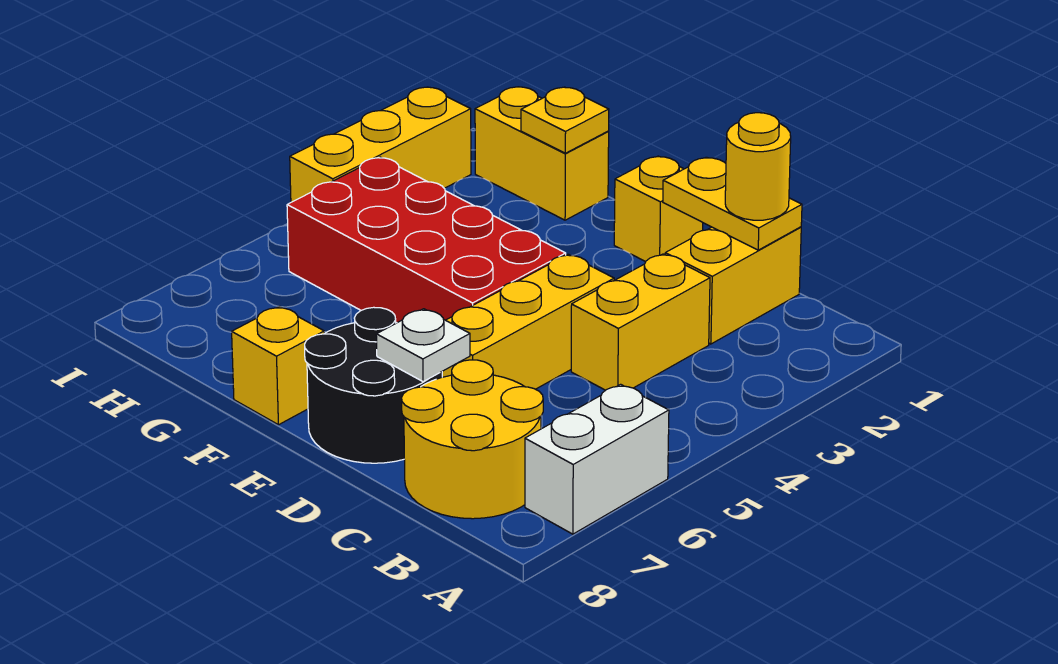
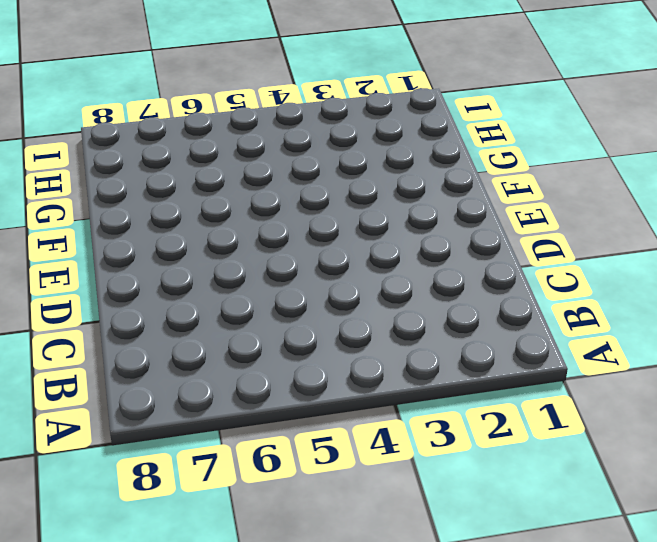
none -> white brick A6:A7 level 1
none -> yellow round brick B7:C8 level 1
none -> yellow brick C1:C2 level 1

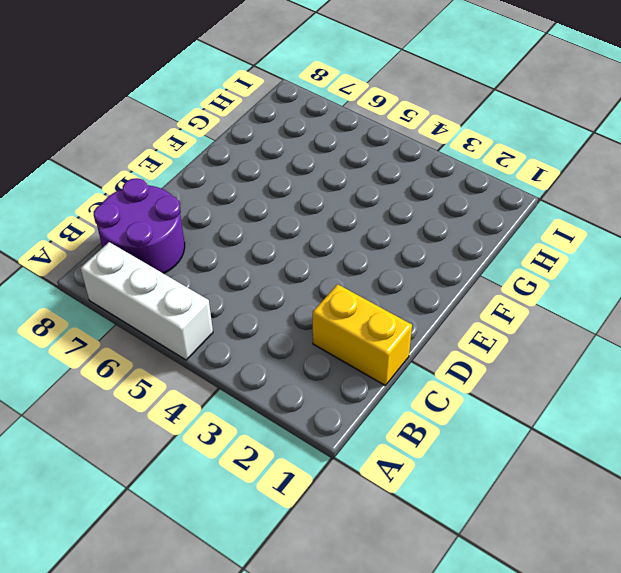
white brick A5:A7 level 1 -> white brick A6:A7 level 1
purple round brick B7:C8 level 1 -> yellow round brick B7:C8 level 1
none -> yellow brick C3:C4 level 1
none -> yellow brick D4:D6 level 1
none -> black round brick D7:E8 level 1

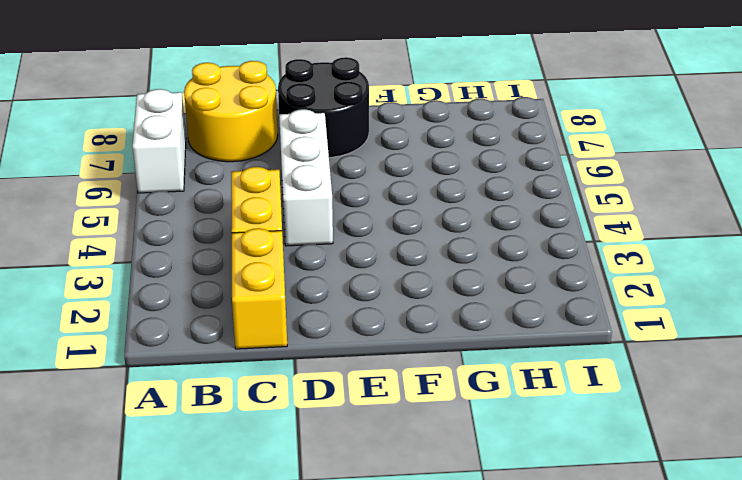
white brick D4:D6 level 1 -> yellow brick D4:D6 level 1
none -> yellow brick E1 level 1
none -> red brick E4:H5 level 1
none -> yellow brick F8 level 1

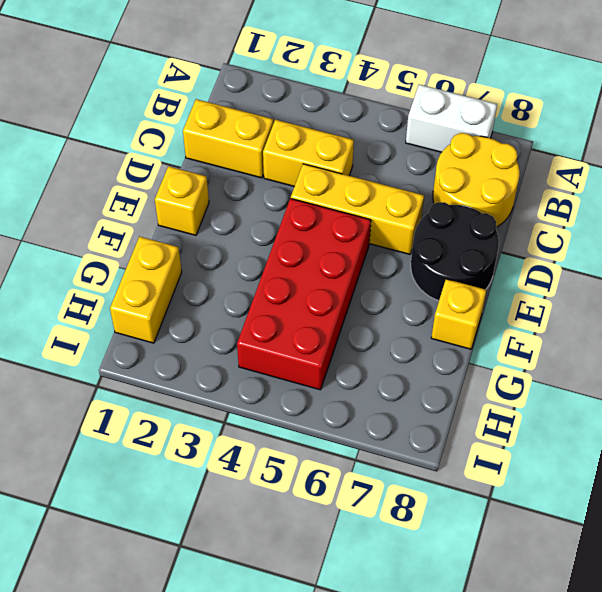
none -> yellow brick I2:I4 level 1
none -> yellow plate C1:D1 level 2
none -> white plate D7 level 2

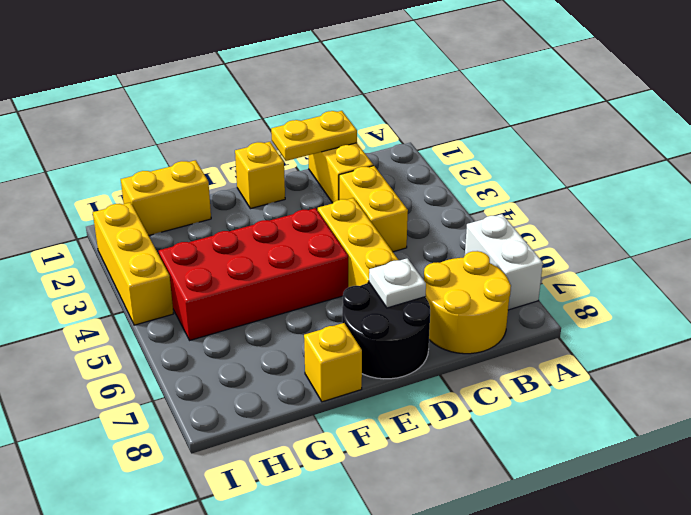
none -> yellow plate G1 level 2
none -> yellow round brick C1 level 3

